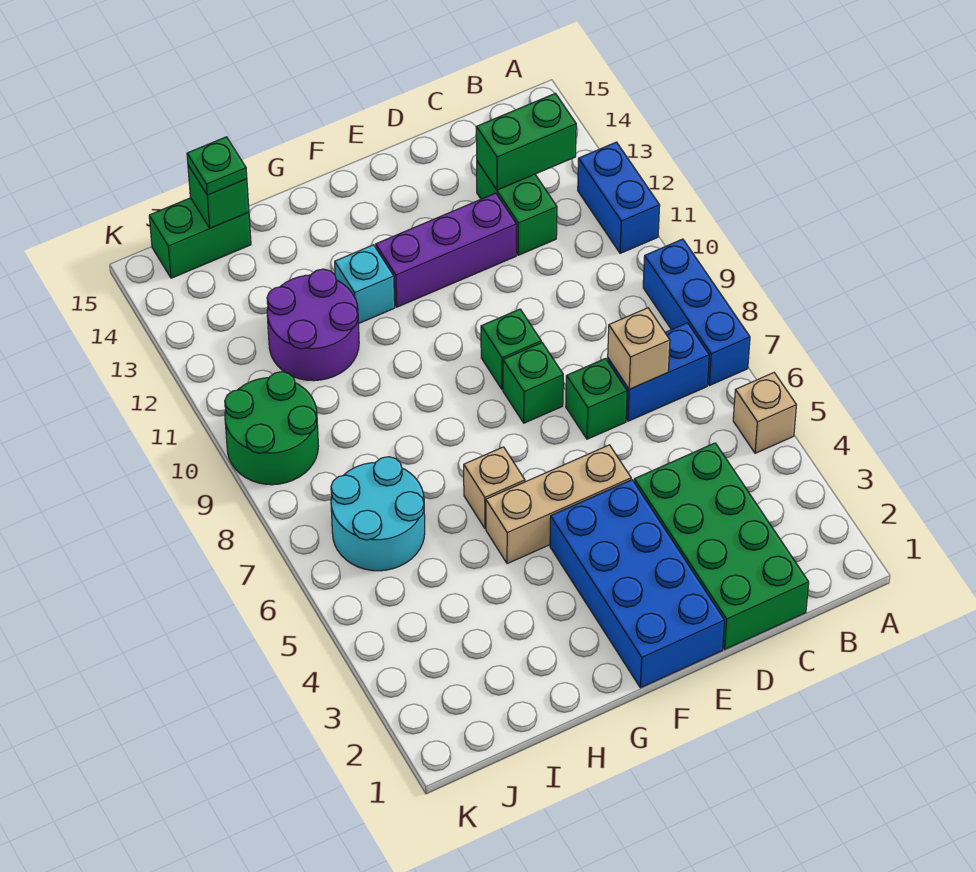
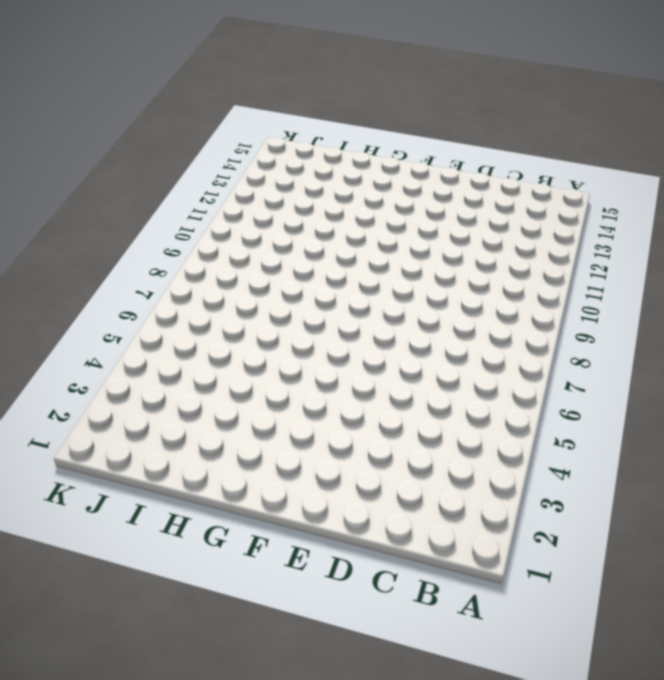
none -> tan brick A5 level 1
none -> blue brick A7:A9 level 1
none -> blue brick A11:A12 level 1

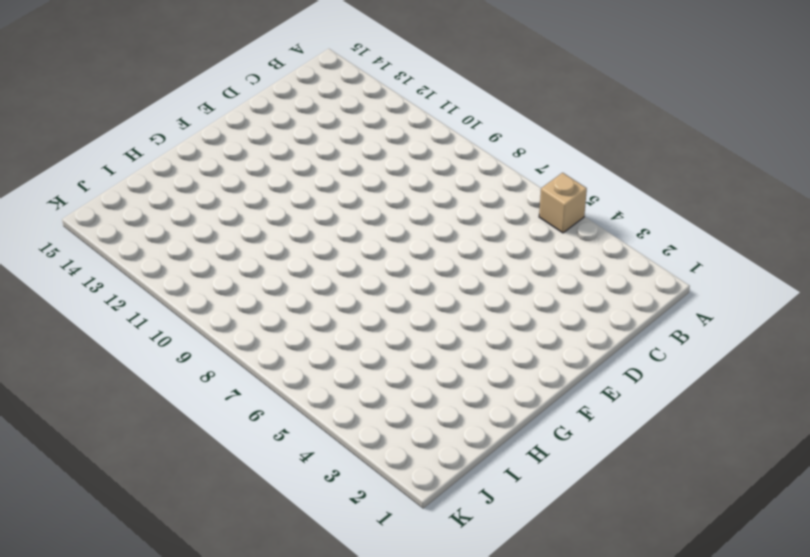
none -> blue brick A7:A9 level 1
none -> blue brick A11:A12 level 1
none -> blue brick B7:C7 level 1

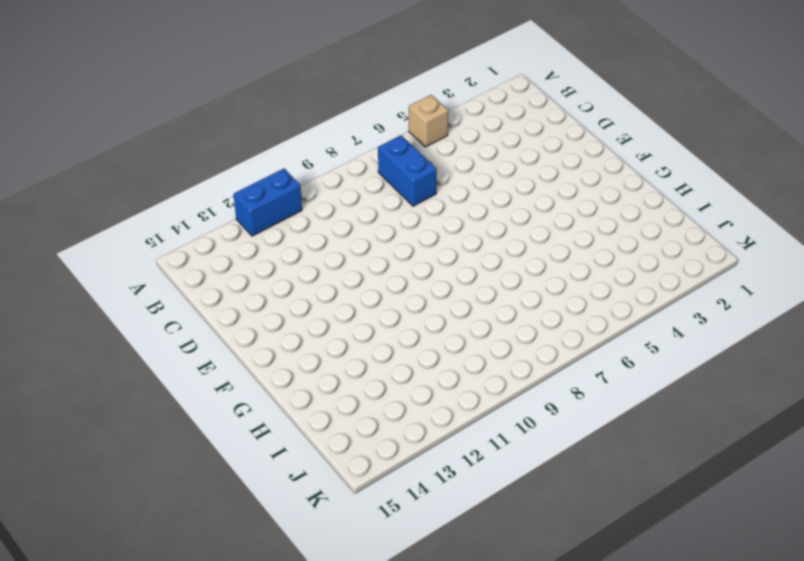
none -> blue brick A7:A9 level 1
none -> green brick C1:D4 level 1
none -> green brick C12:C13 level 1

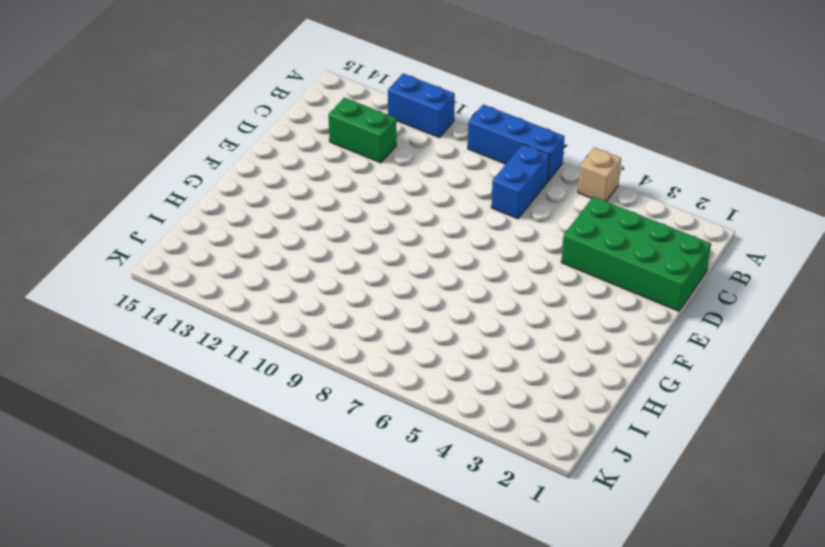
none -> green brick D7 level 1
none -> purple brick D12:F12 level 1
none -> blue brick E1:F4 level 1

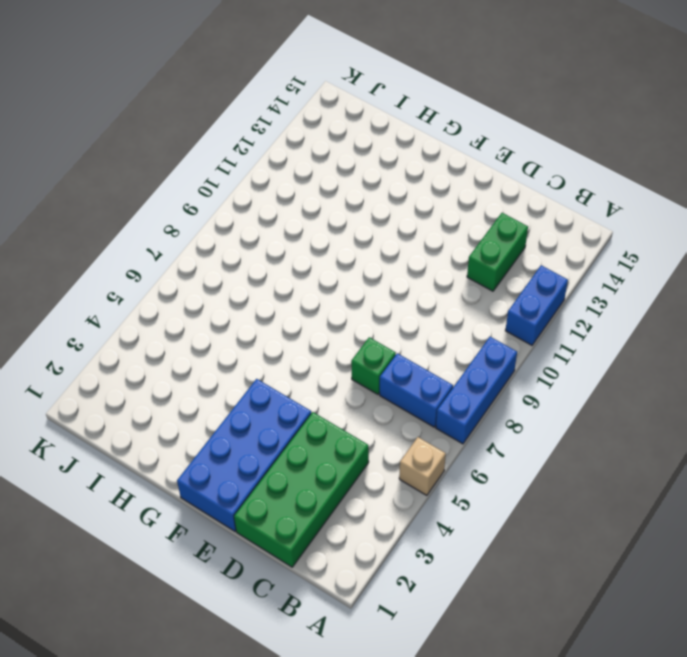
none -> purple brick D12:F12 level 1
none -> tan brick E5:G5 level 1
none -> green brick E8 level 1

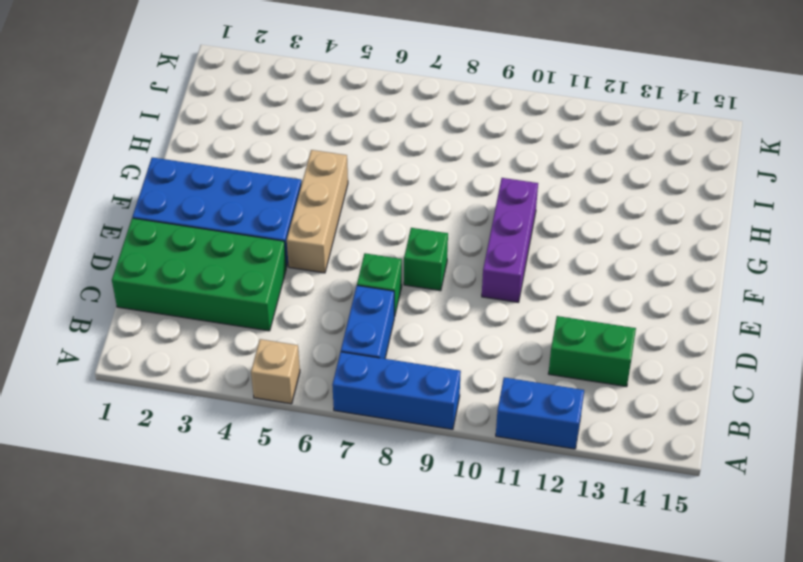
purple brick E10:G10 level 1 -> purple brick D12:F12 level 1
none -> green brick E9 level 1
none -> tan brick G6 level 1
none -> cyan brick G12 level 1

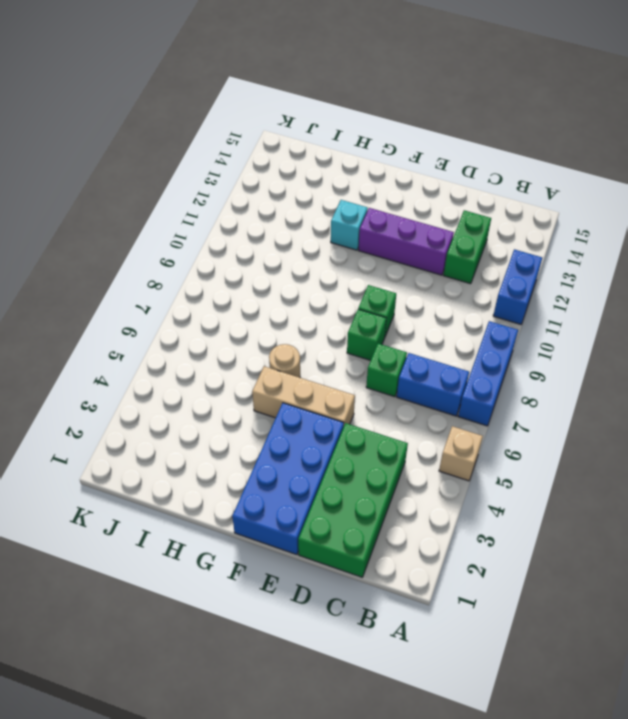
tan round brick G6 level 1 -> tan brick G6 level 1
none -> purple round brick H11:I12 level 1
none -> cyan round brick I6:J7 level 1
none -> green brick I15:J15 level 1

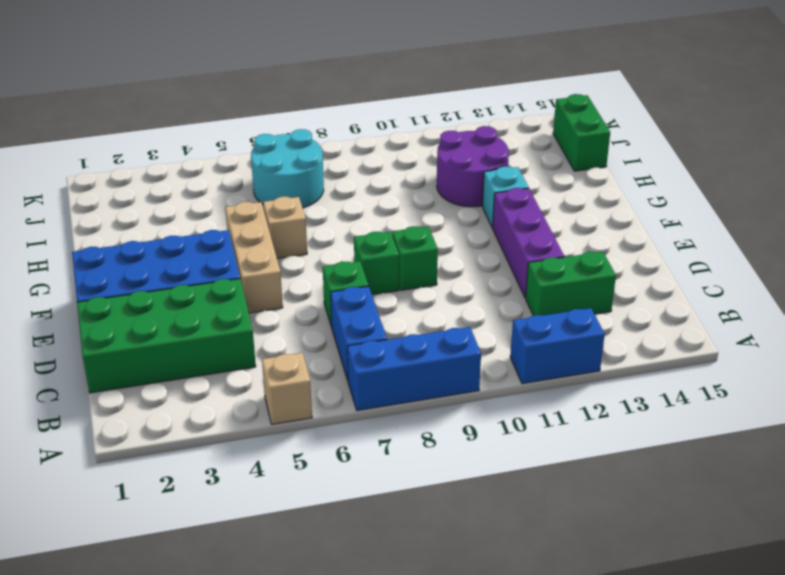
none -> green round brick J9:K10 level 1
none -> green brick B13:C13 level 2
none -> tan brick C7 level 2

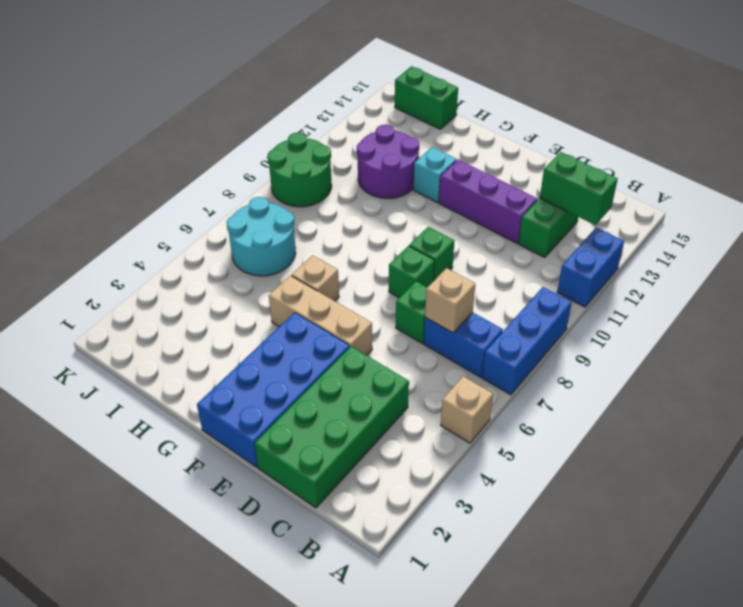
none -> green brick I15 level 2
none -> green plate I15 level 3

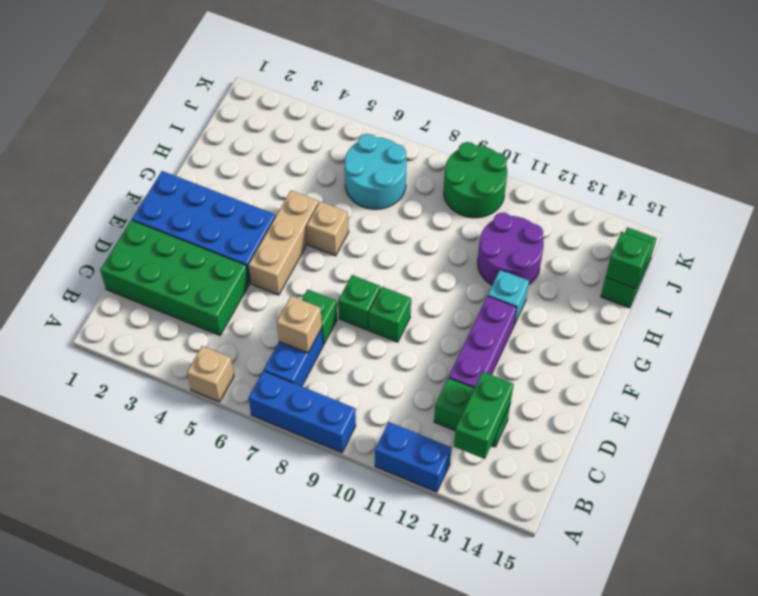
none -> green plate I15 level 3

